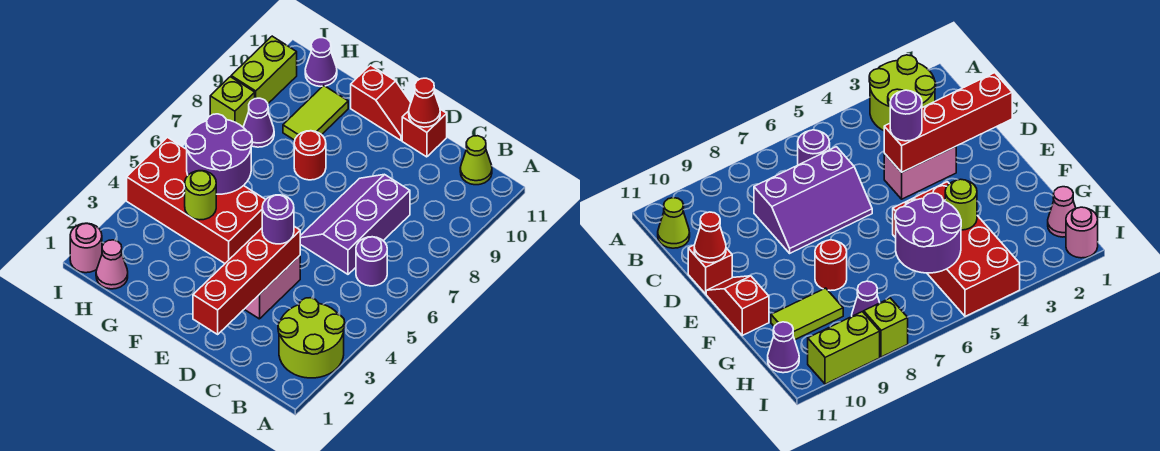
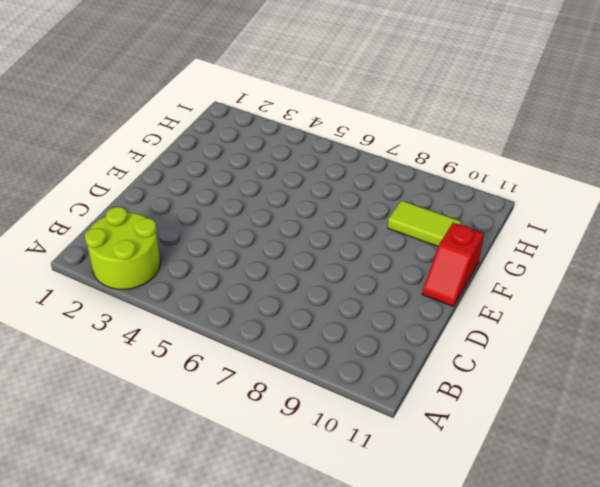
none -> purple round brick B6 level 1
none -> lime cone B11 level 1
none -> purple slope C6:D8 level 1 top C

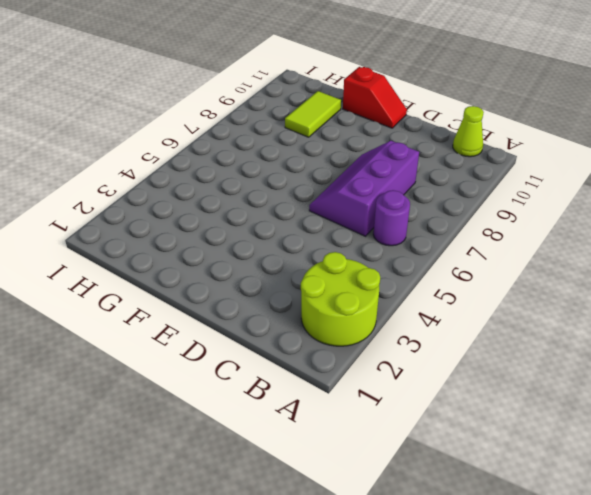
none -> pink brick D3:D4 level 1
none -> red brick D11 level 1
none -> red brick F4:I5 level 1

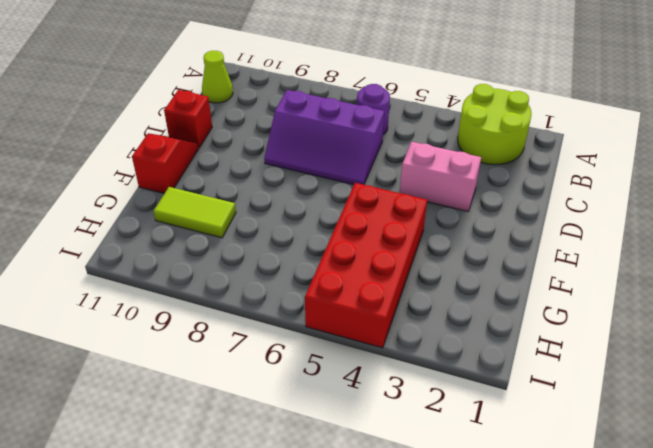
none -> red round brick F8 level 1
none -> pink cone H1 level 1
none -> purple cone H8 level 1

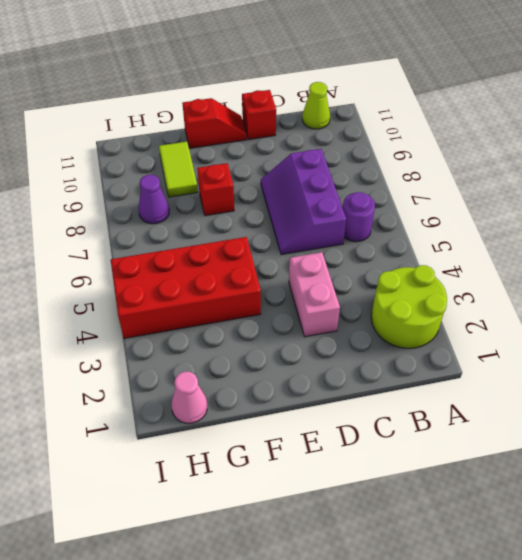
red brick F8 level 1 -> red round brick F8 level 1
none -> purple cone H11 level 1
none -> pink round brick I1 level 1
none -> lime brick I8 level 1

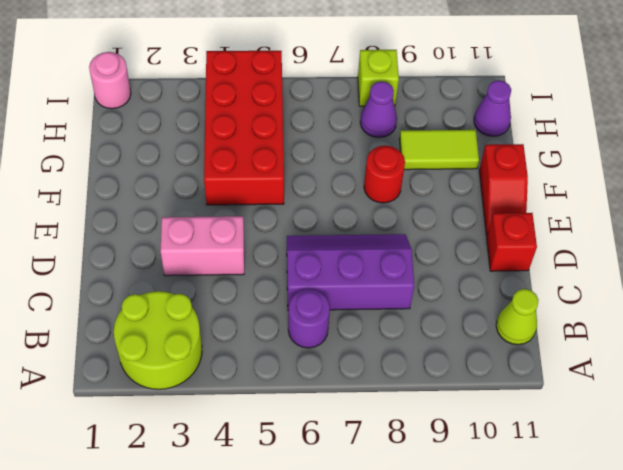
none -> pink cone H1 level 1
none -> lime brick I9:I10 level 1
none -> red brick D1:D4 level 2

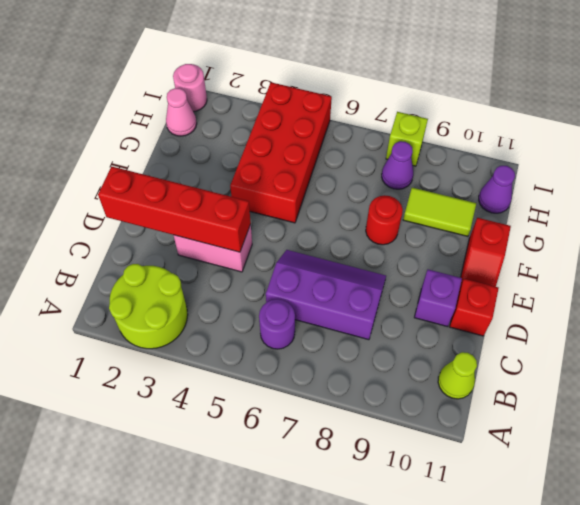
purple brick D10 level 1 -> none
none -> lime brick I9:I10 level 1
none -> red cone D11 level 2
none -> lime round brick G4 level 2

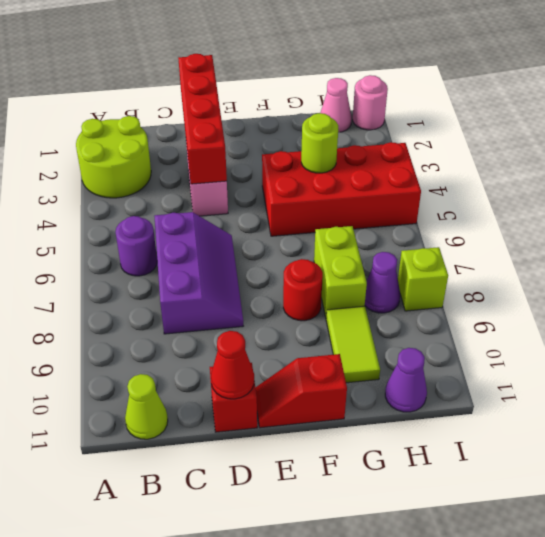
lime brick G7:G8 level 1 -> lime brick I9:I10 level 1
none -> purple round brick G5:H6 level 2
none -> purple round brick D4 level 3

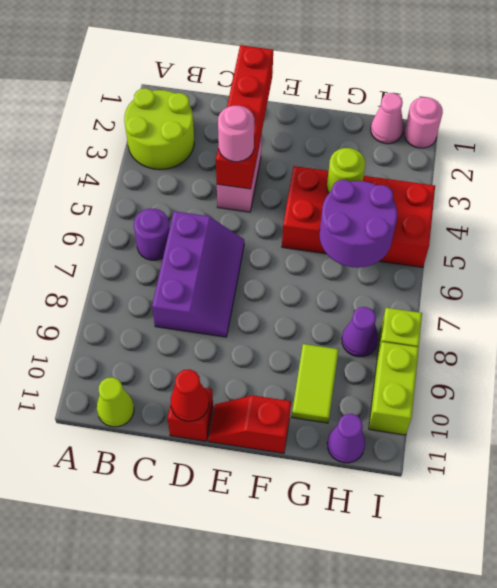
pink round brick D4 level 3 -> purple round brick D4 level 3
none -> red round brick F8 level 1

